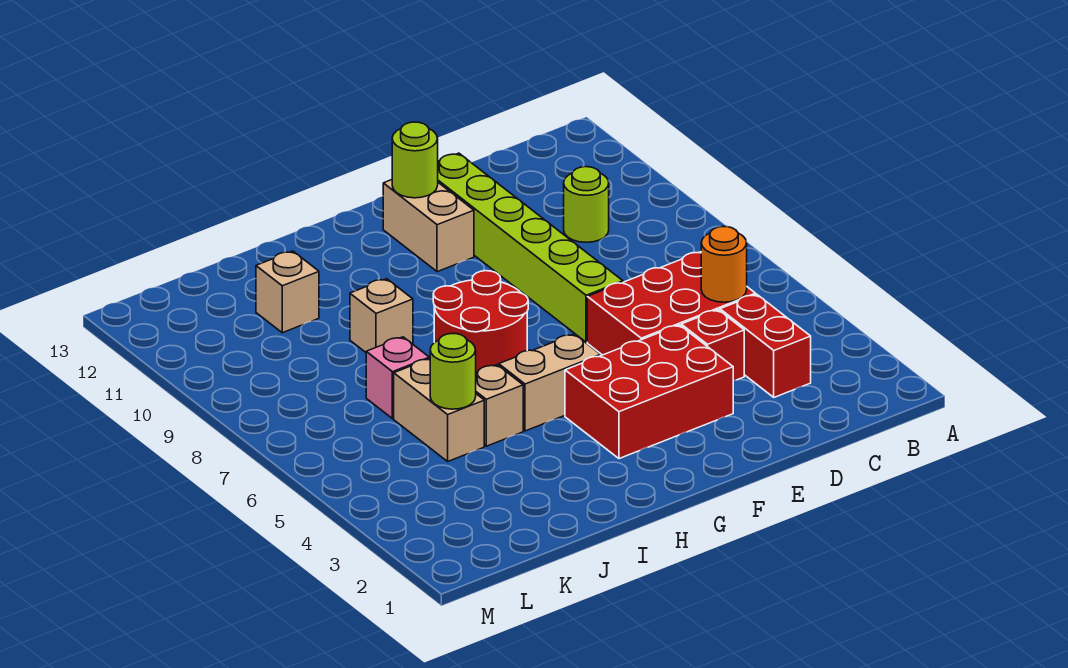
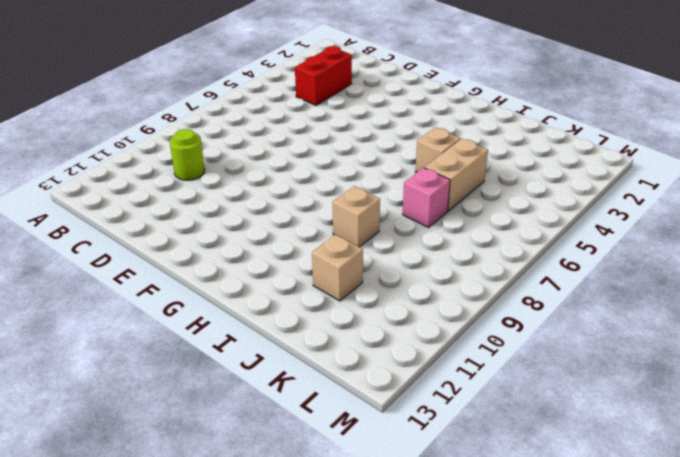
none -> red brick C5:E6 level 1
none -> red brick D4 level 1
none -> red brick E3:G4 level 1

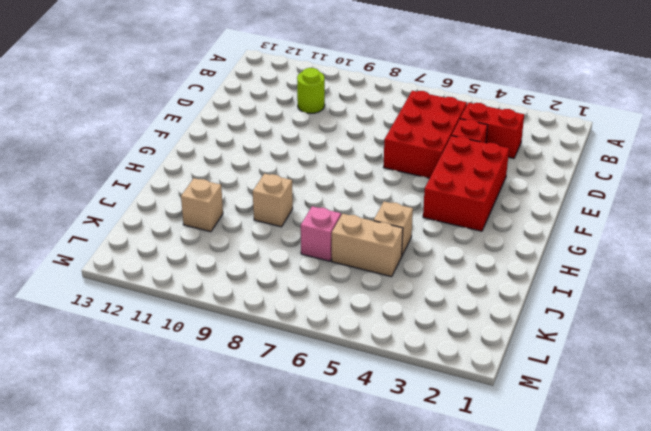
none -> lime brick E7:E12 level 1
none -> tan brick F11:F12 level 1
none -> tan brick G5:H5 level 1

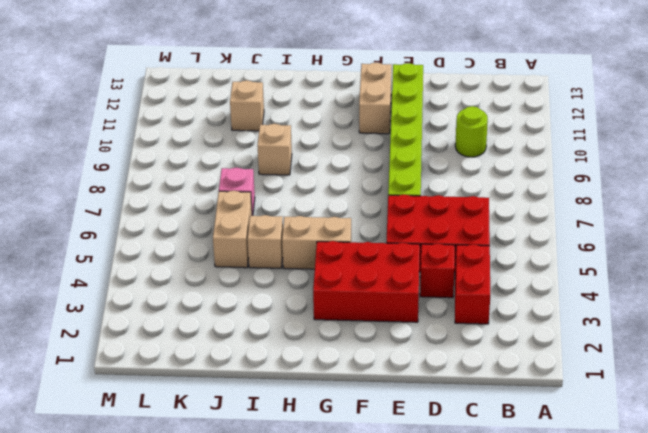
none -> red round brick G7:H8 level 1
none -> orange round brick C5 level 2
none -> lime round brick F12 level 2

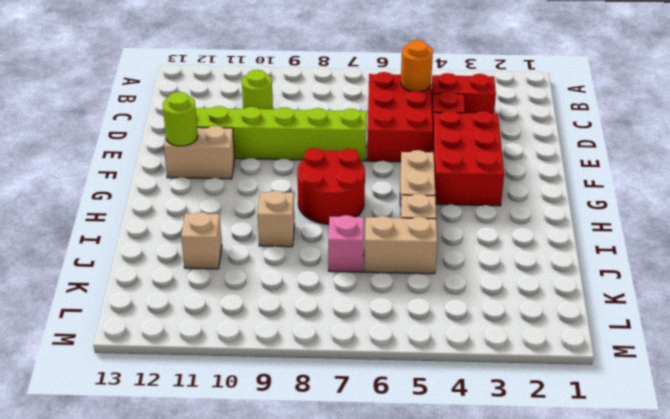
none -> lime round brick J5 level 2

